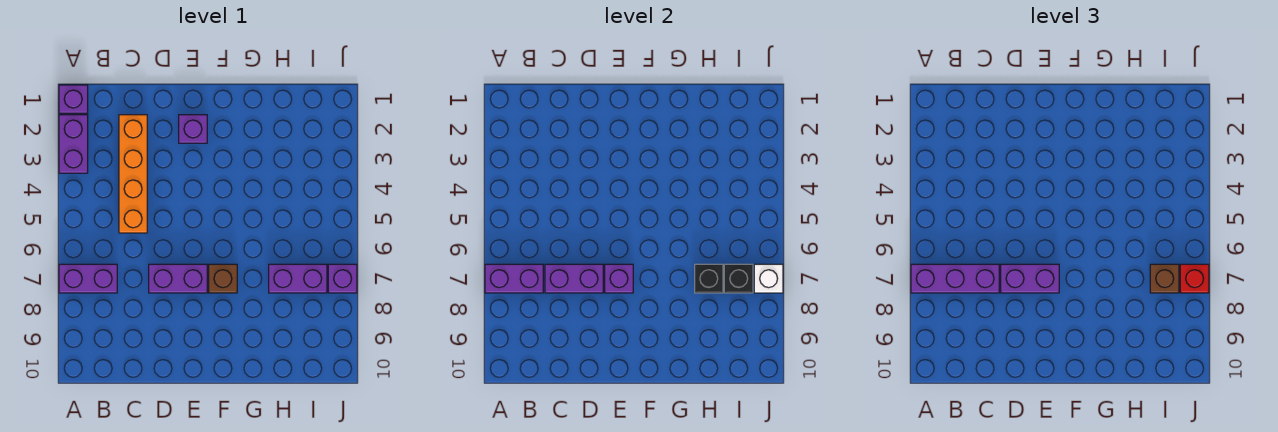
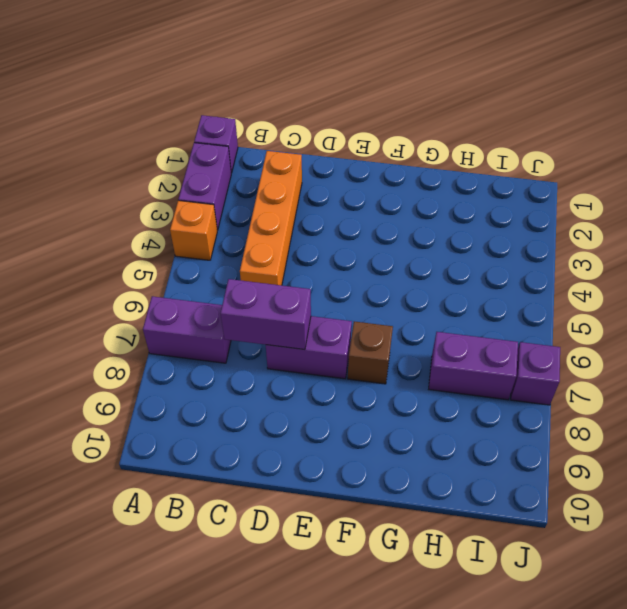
orange brick A4 level 1 -> none
none -> purple brick E2 level 1
none -> purple brick A7:B7 level 2
none -> purple brick E7 level 2

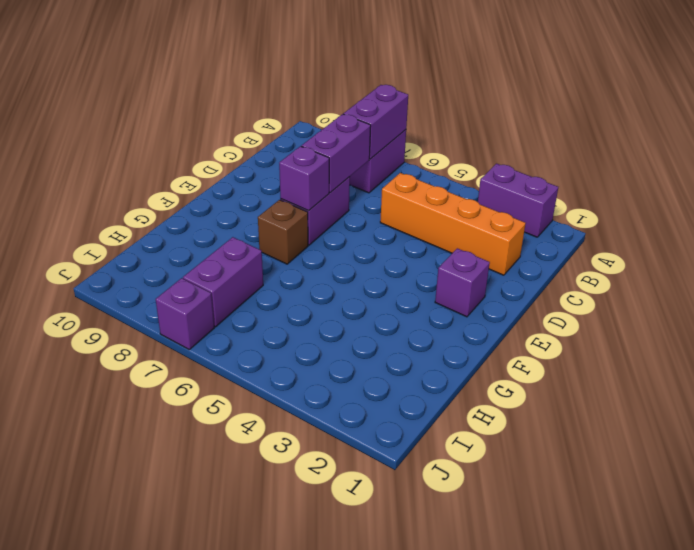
none -> purple brick A1 level 1
none -> black brick H7 level 2
none -> black brick I7 level 2

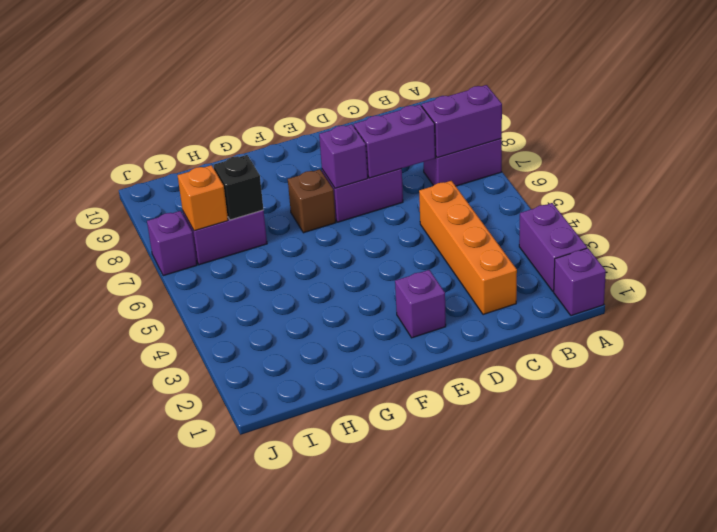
orange brick I7 level 2 -> black brick I7 level 2
none -> white brick J7 level 2
none -> purple brick A7:C7 level 3
none -> purple brick D7:E7 level 3

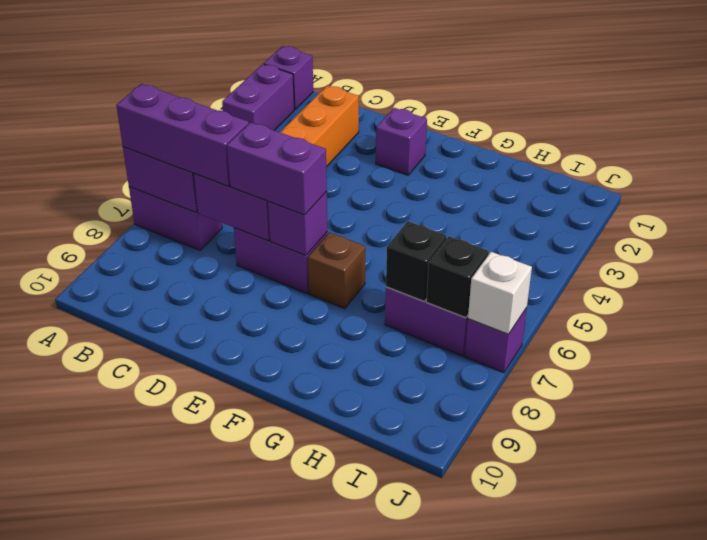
none -> brown brick I7 level 3
none -> red brick J7 level 3

